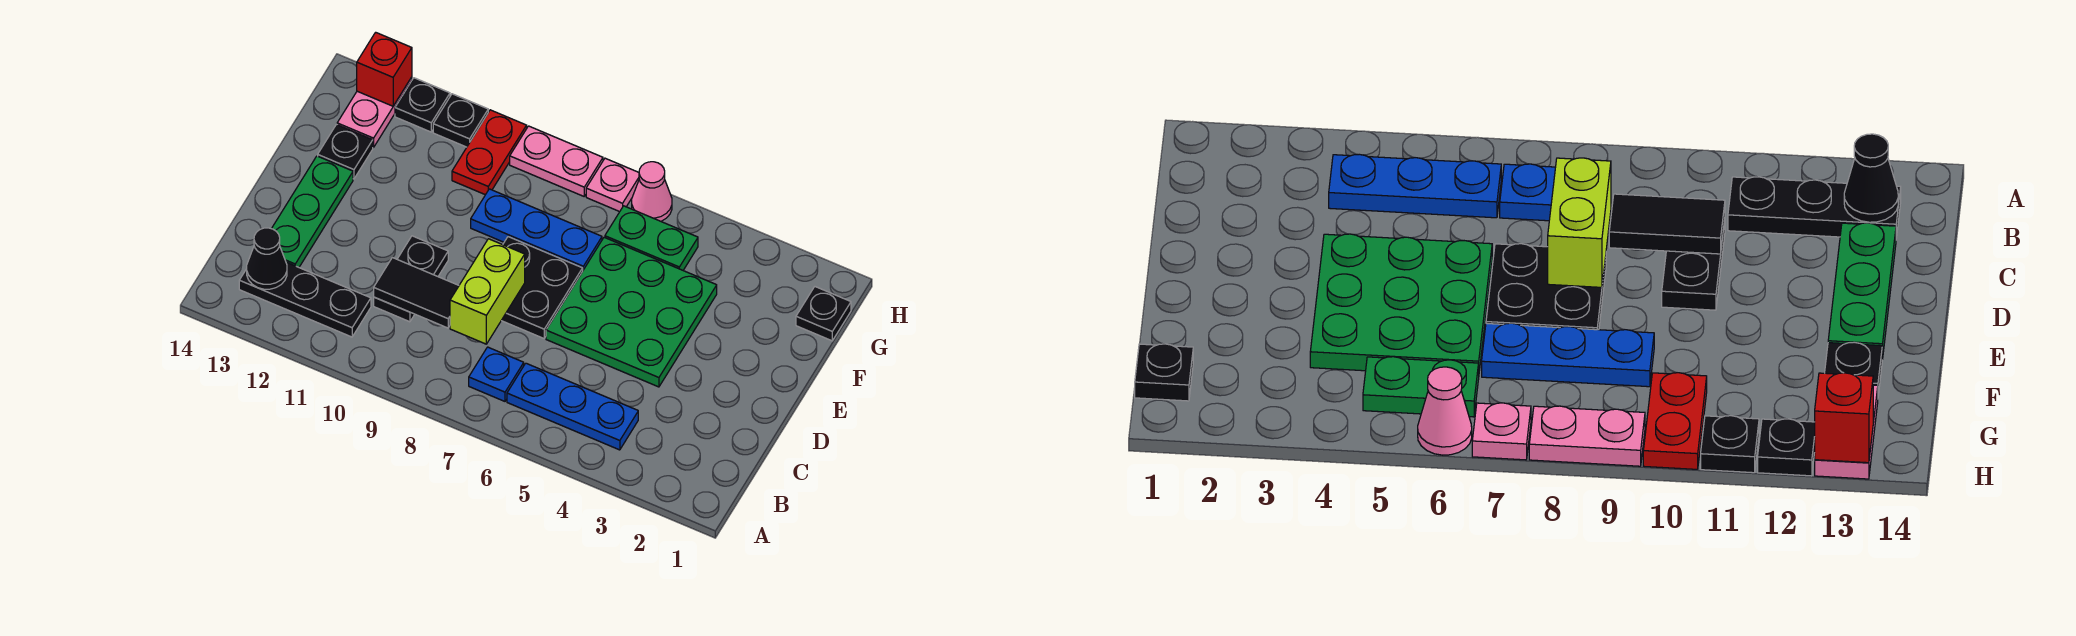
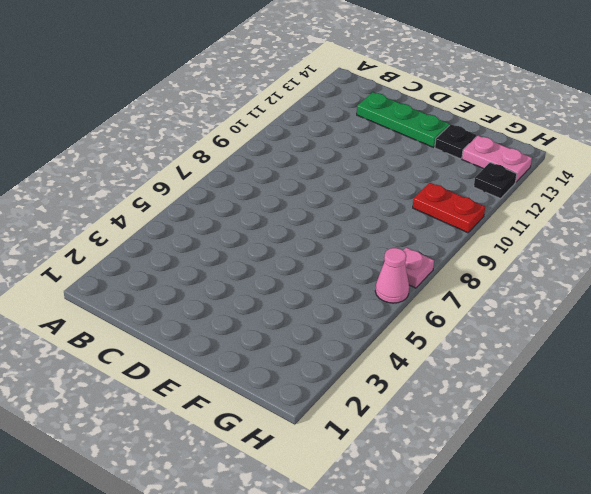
none -> blue plate B4:B6 level 1
none -> blue plate B7 level 1
none -> black plate B11:B13 level 1

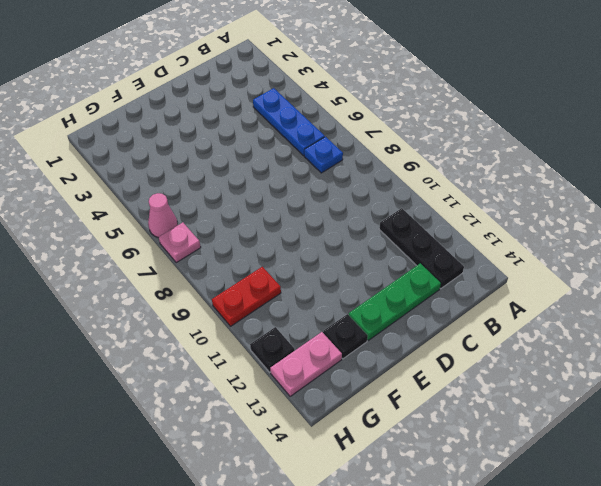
none -> black plate C10:D10 level 1
none -> green plate D4:F6 level 1
none -> black plate D7:E8 level 1

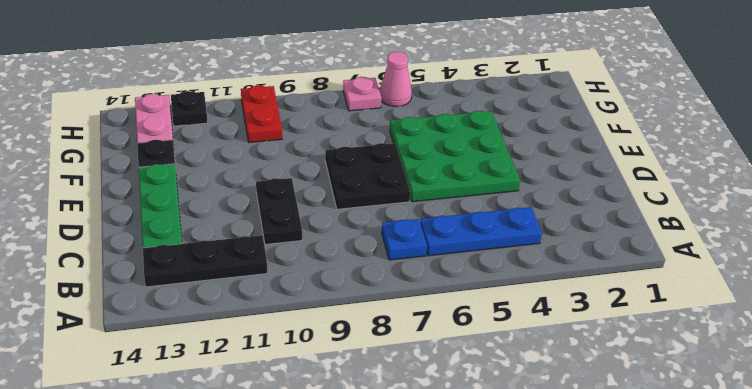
none -> blue plate F7:F9 level 1
none -> black plate G1 level 1
none -> green plate G5:G6 level 1

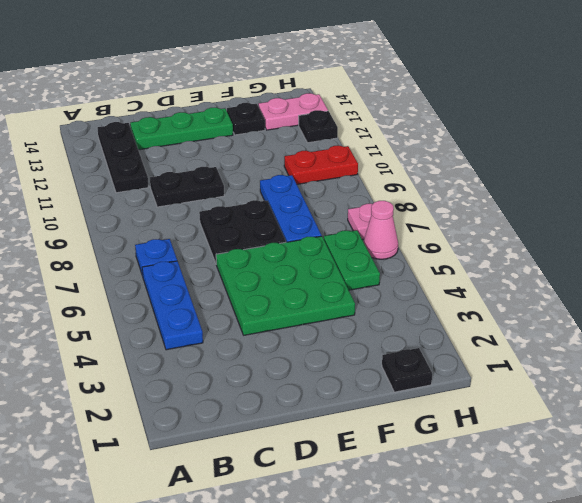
none -> pink plate H8:H9 level 1
none -> black plate H11 level 1
none -> black cone B13 level 2

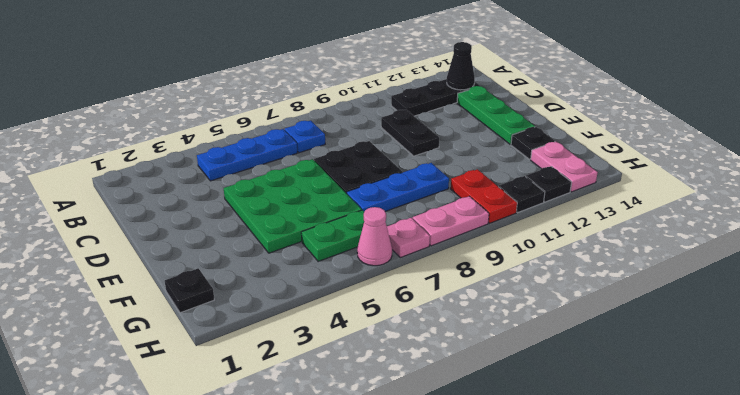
none -> lime brick C8:D8 level 2
none -> black tile C9:C10 level 2
none -> red brick H13 level 2

